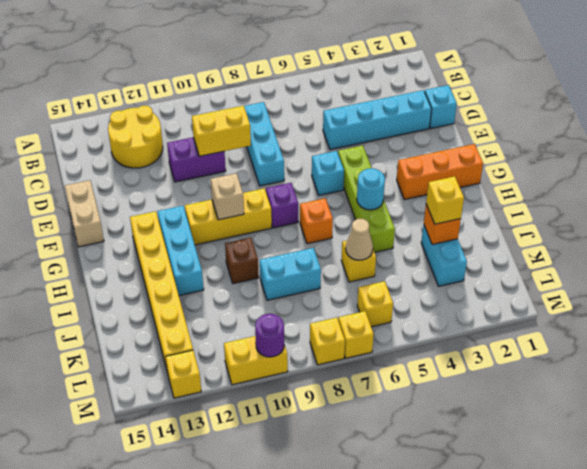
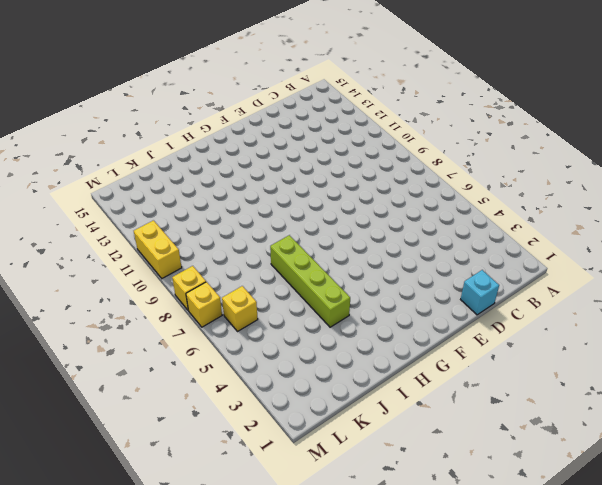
lime brick I4:I7 level 1 -> lime brick F5:I5 level 1
none -> yellow round brick B12:C13 level 1
none -> cyan brick C8:E8 level 1
none -> cyan brick D2:D5 level 1
none -> purple brick D10:D11 level 1

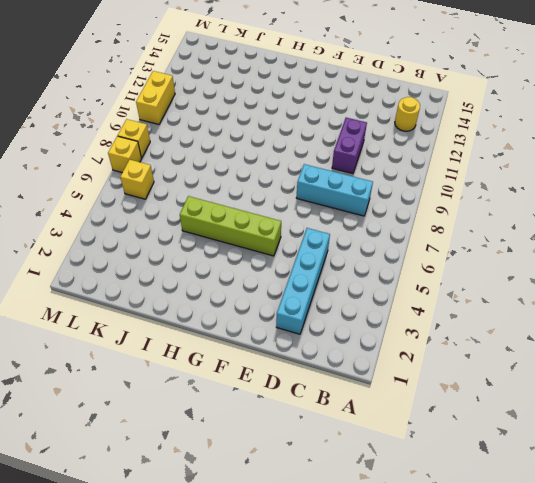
yellow round brick B13 level 1 -> yellow round brick B12:C13 level 1
none -> cyan brick D1 level 1
none -> tan brick E15:F15 level 1
none -> cyan brick F6 level 1
none -> orange brick G1:G3 level 1

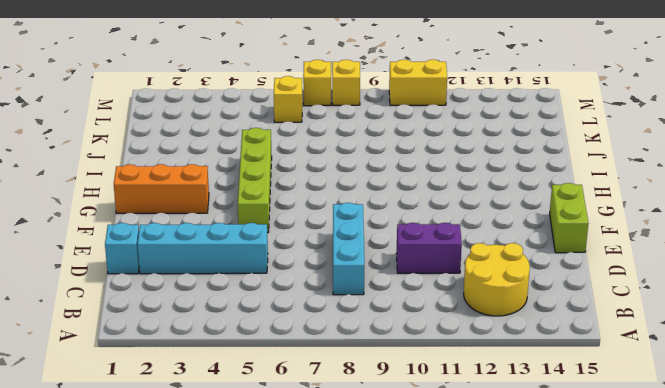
lime brick E15:F15 level 1 -> tan brick E15:F15 level 1
none -> cyan brick F6 level 1
none -> purple brick G8 level 1
none -> yellow brick G9:G11 level 1
none -> cyan brick G12:I12 level 1

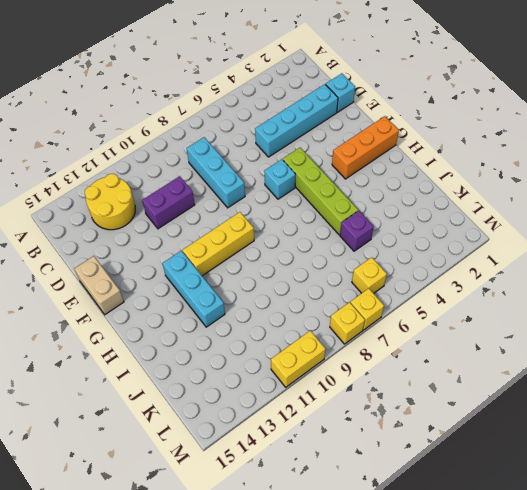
purple brick J5 level 1 -> purple brick G8 level 1
none -> yellow brick G13:L13 level 1
none -> orange brick H7 level 1
none -> brown brick I10 level 1
none -> cyan brick J3:K3 level 1

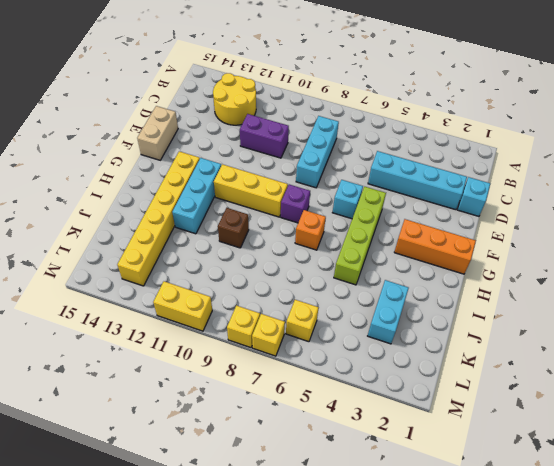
none -> yellow brick J6 level 1
none -> cyan brick J8:J9 level 1
none -> yellow brick M13 level 1
none -> yellow brick D9:D10 level 2

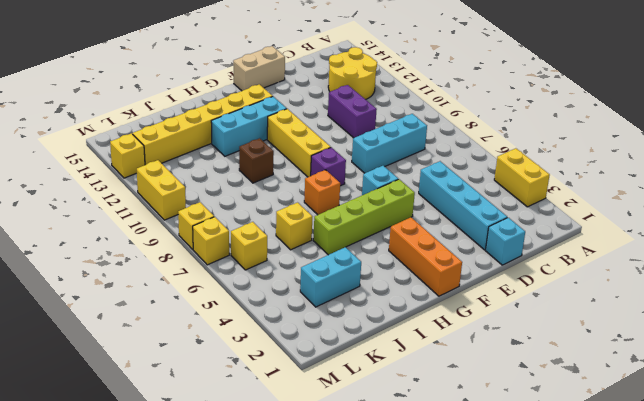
yellow brick A3:A4 level 1 -> yellow brick D9:D10 level 2
none -> cyan brick J8:J9 level 1
none -> tan brick G10 level 2
none -> cyan round brick H5 level 2
none -> orange brick J3 level 2

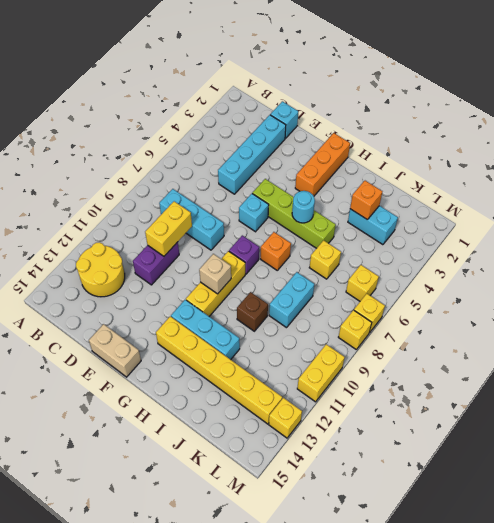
none -> tan cone J6 level 2
none -> purple round brick M10 level 2
none -> yellow brick J3 level 3

